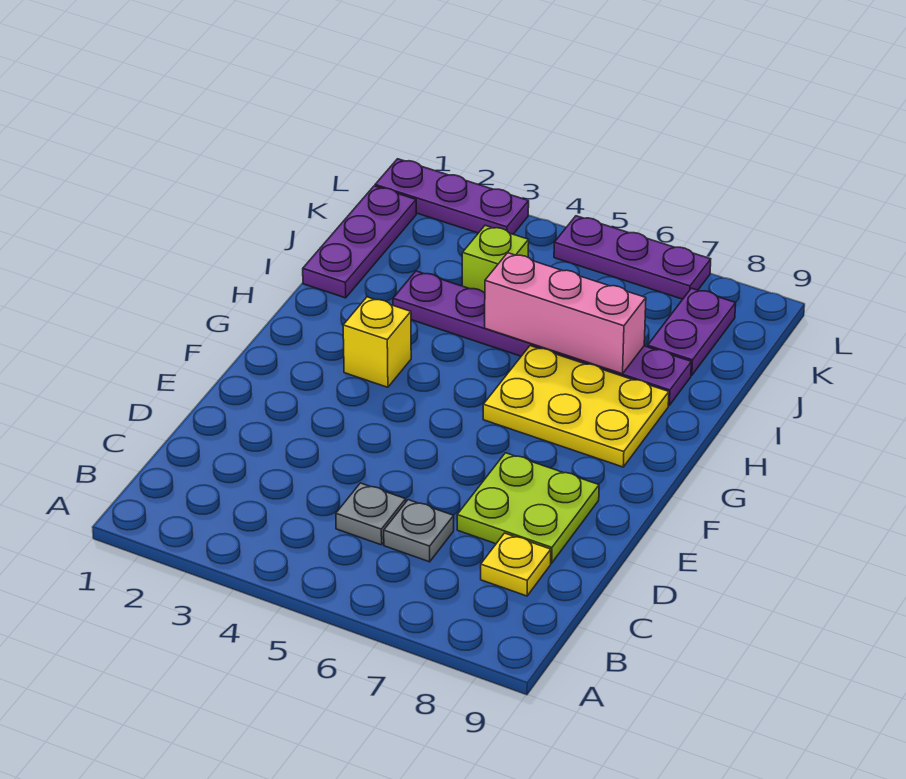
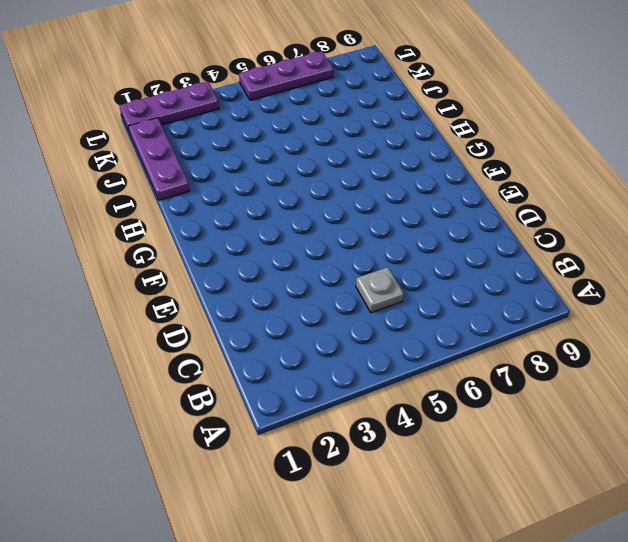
none -> grey plate C6 level 1
none -> yellow plate C8 level 1
none -> lime plate D7:E8 level 1

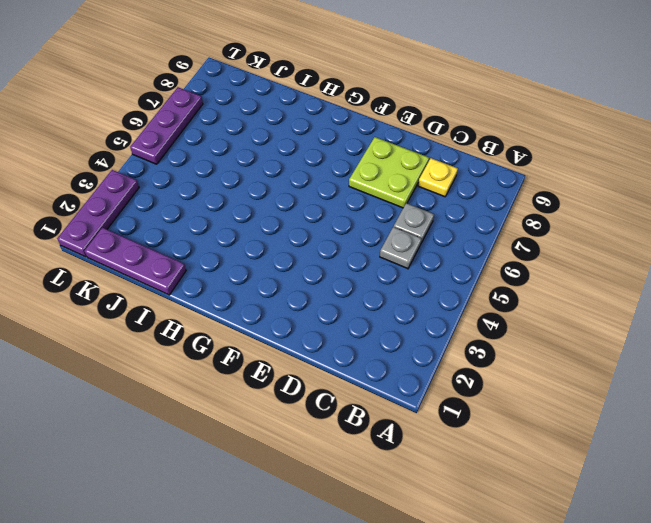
none -> yellow brick G3 level 1
none -> yellow plate G6:H8 level 1
none -> purple plate I3:I8 level 1

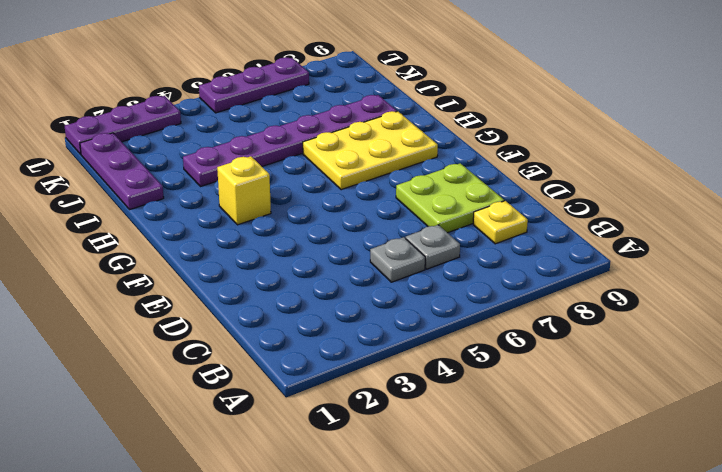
none -> lime brick J4 level 1
none -> purple plate J8:K8 level 1
none -> pink brick I5:I7 level 2

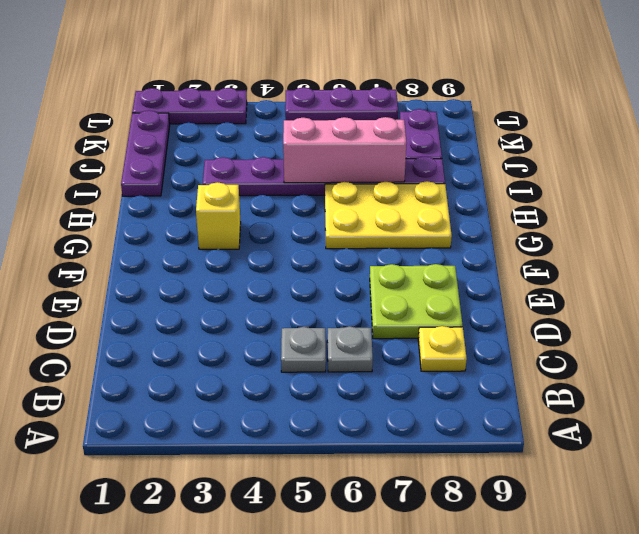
none -> lime brick J4 level 1

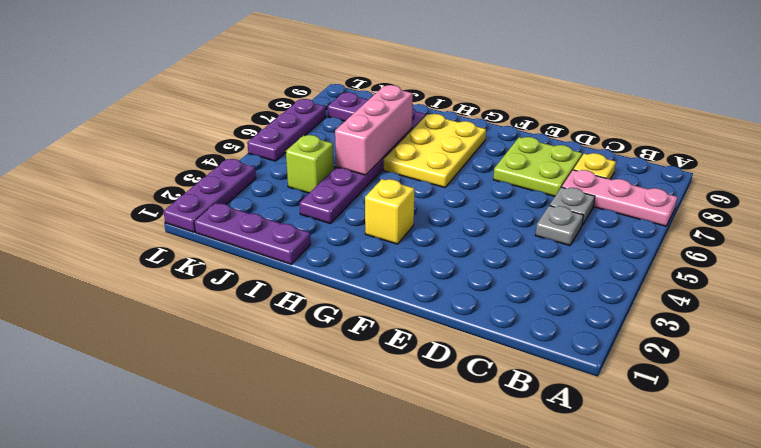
pink plate A7:C7 level 1 -> none

